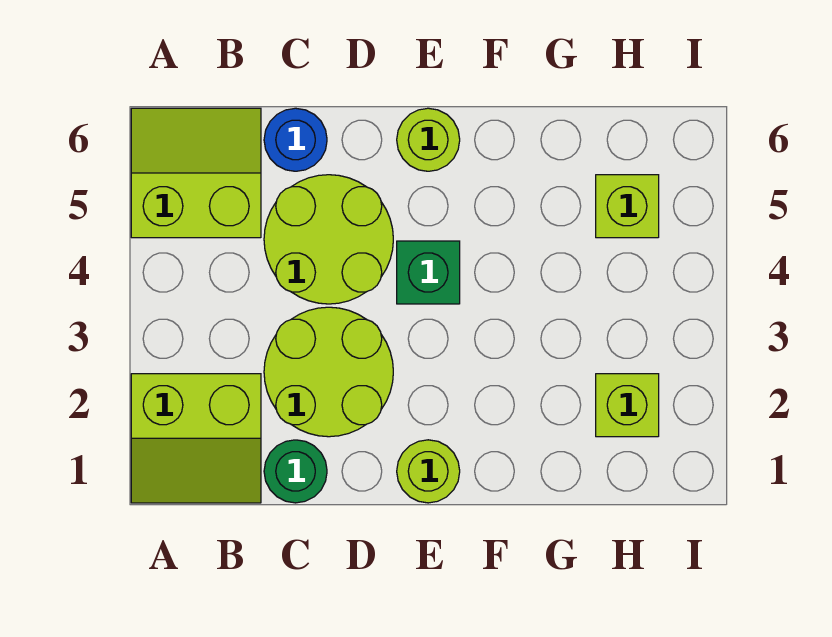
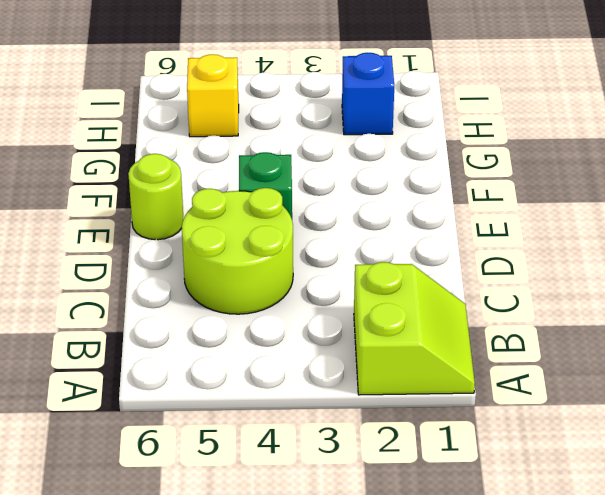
blue brick H2 level 1 -> lime brick H2 level 1
yellow brick H5 level 1 -> lime brick H5 level 1
none -> lime slope A5:B6 level 1 top 5
none -> green round brick C1 level 1

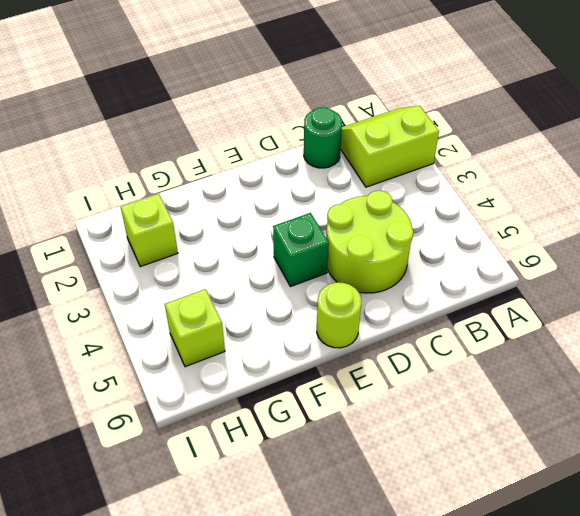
none -> lime slope A5:B6 level 1 top 5
none -> lime round brick C2:D3 level 1

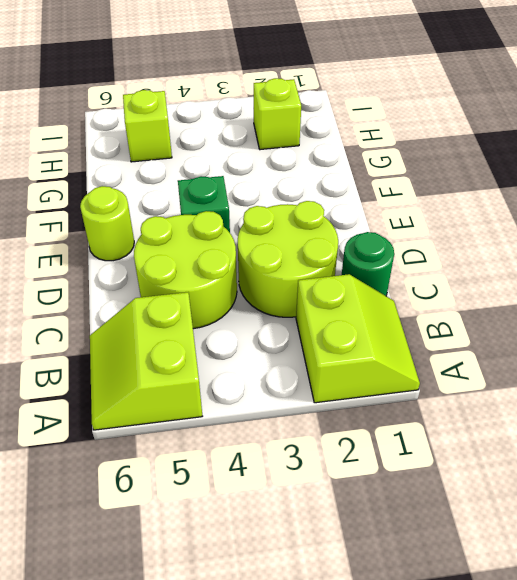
none -> blue round brick C6 level 1
none -> lime round brick E1 level 1

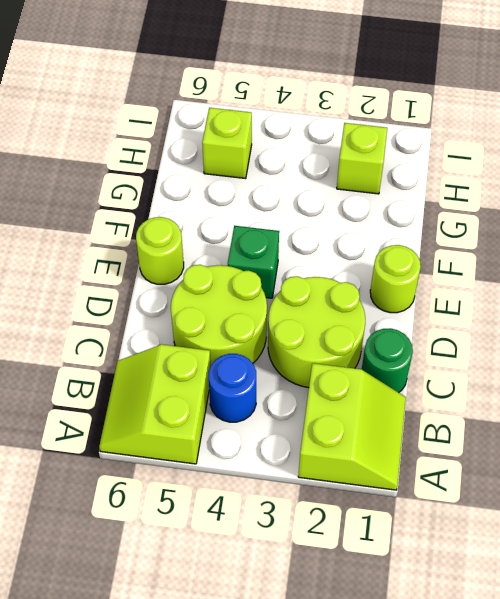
blue round brick B4 level 1 -> blue round brick C6 level 1

